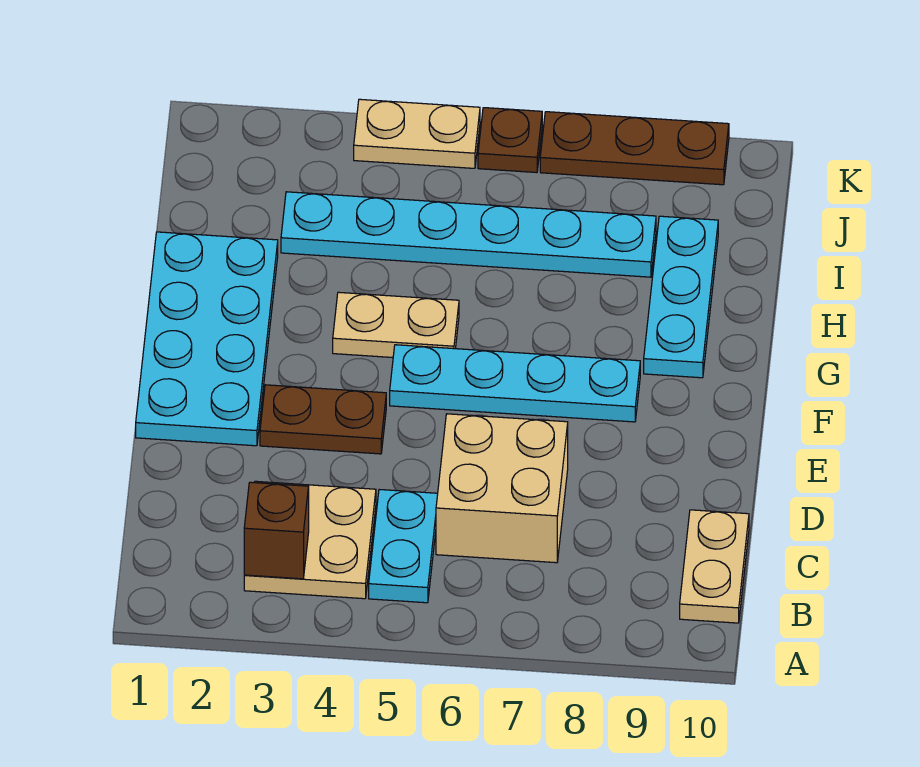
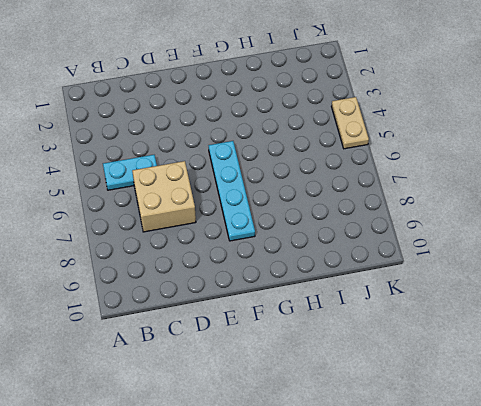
none -> tan plate B3:C4 level 1
none -> tan plate B10:C10 level 1
none -> cyan plate E1:H2 level 1

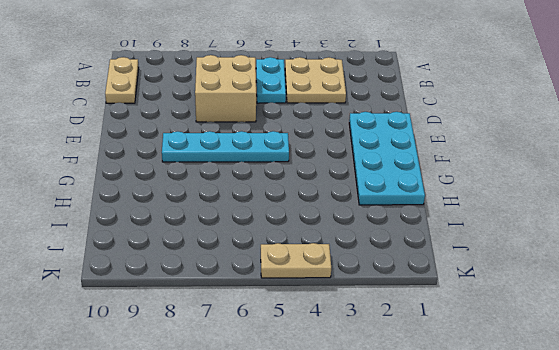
none -> brown plate E3:E4 level 1
none -> tan plate G4:G5 level 1
none -> cyan plate G9:I9 level 1

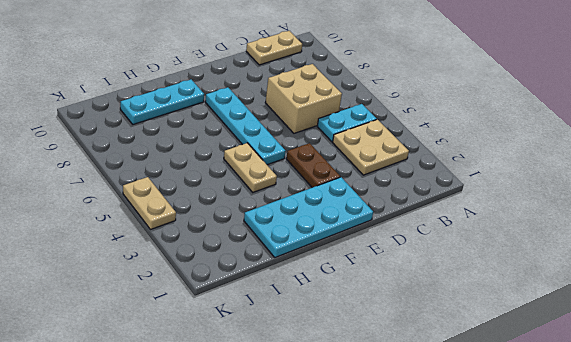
none -> cyan plate I3:I8 level 1
none -> brown plate K6 level 1
none -> brown plate K7:K9 level 1

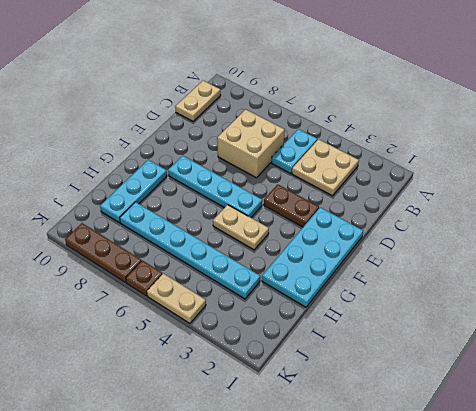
none -> brown brick B3 level 2

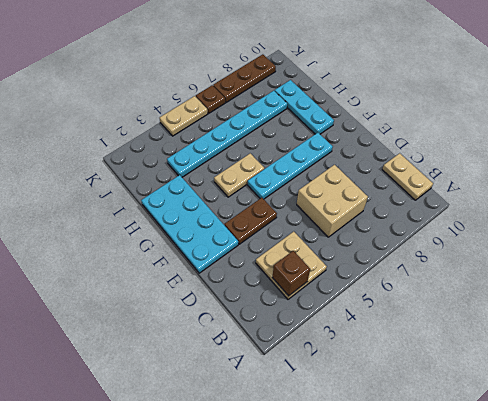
none -> cyan plate B5:C5 level 1

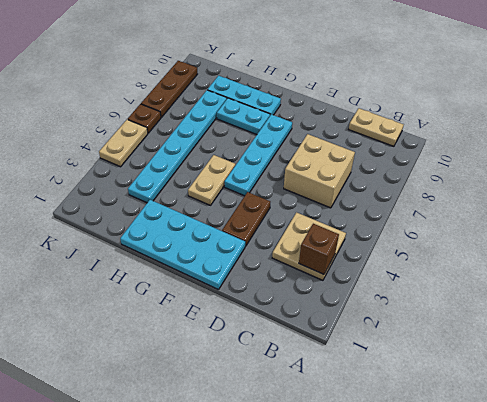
cyan plate G8:H8 level 1 -> cyan plate B5:C5 level 1

